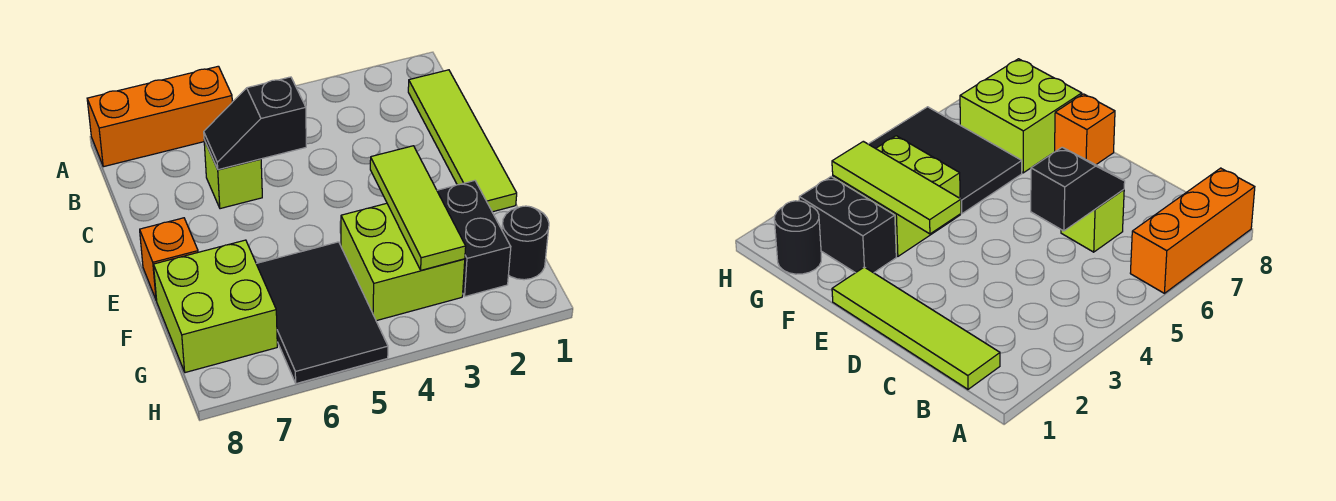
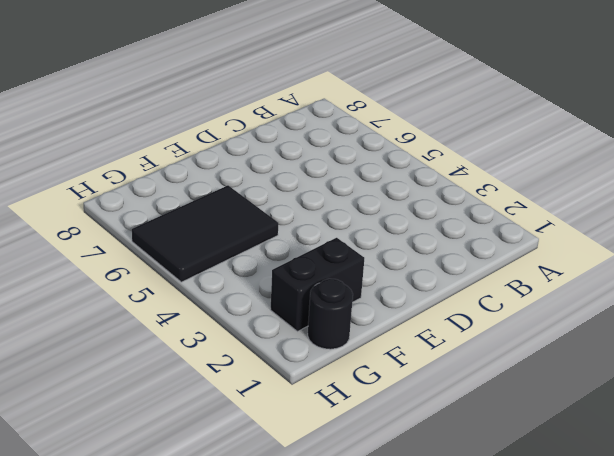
none -> orange brick A6:A8 level 1
none -> lime tile B1:E1 level 1

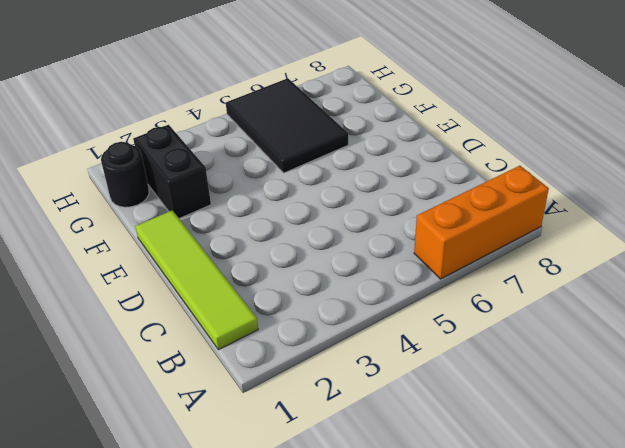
none -> lime brick C6 level 1
none -> orange brick E8 level 1

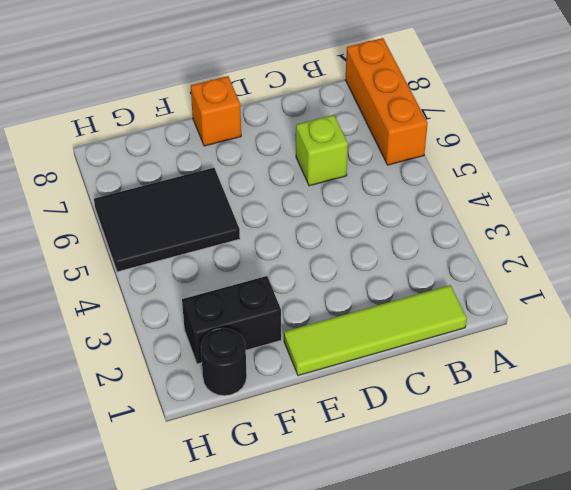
none -> lime brick F3:G4 level 1
none -> lime brick F7:G8 level 1

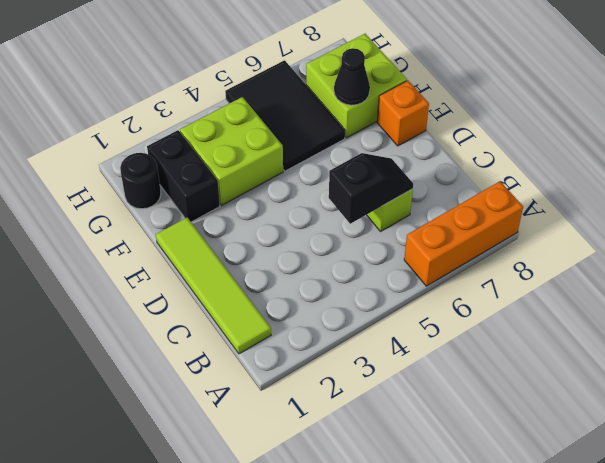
black cone F7 level 2 -> none
none -> lime tile E3:G3 level 2

